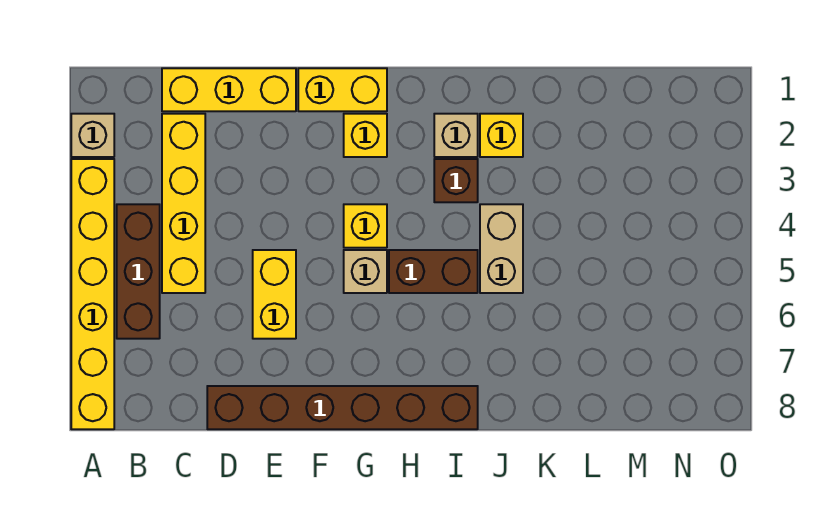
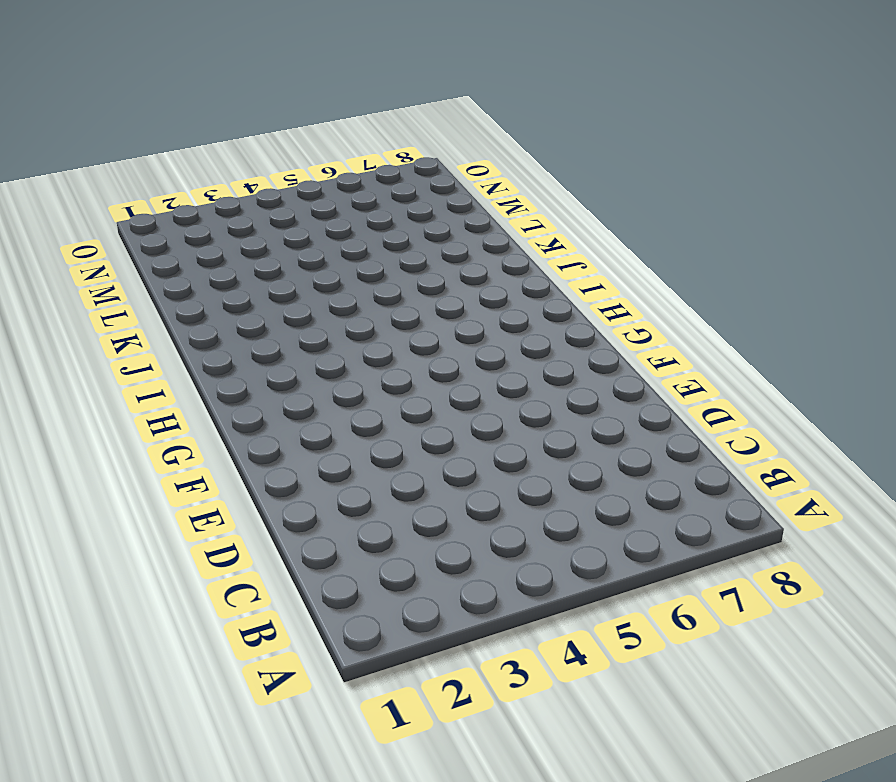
none -> tan brick A2 level 1
none -> yellow brick A3:A8 level 1
none -> brown brick B4:B6 level 1

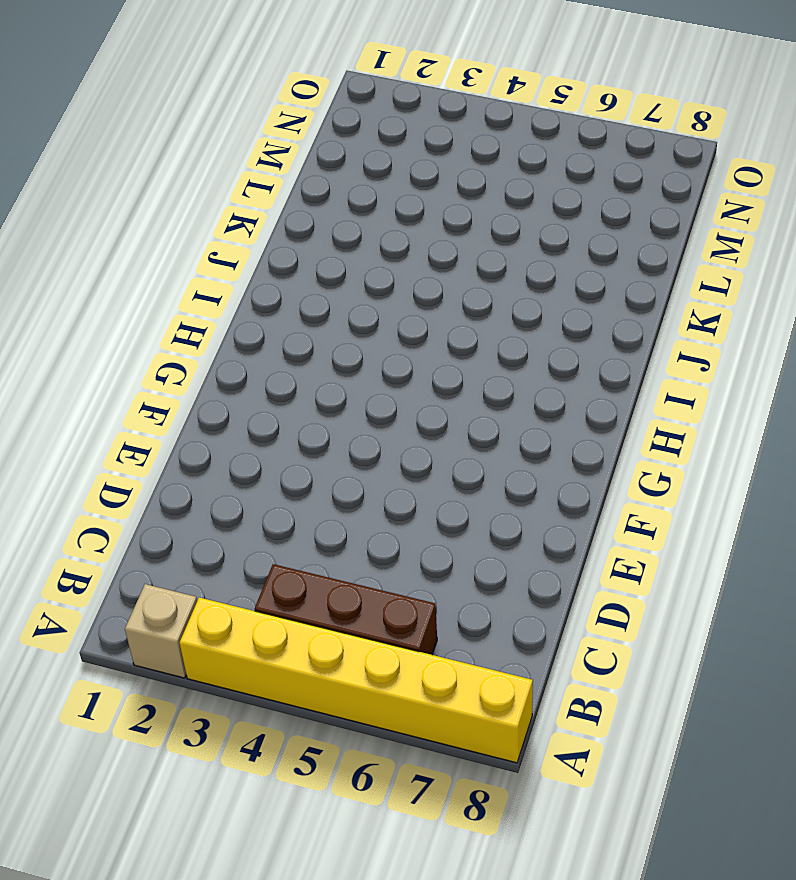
none -> yellow brick C1:E1 level 1
none -> yellow brick C2:C5 level 1
none -> brown brick D8:I8 level 1

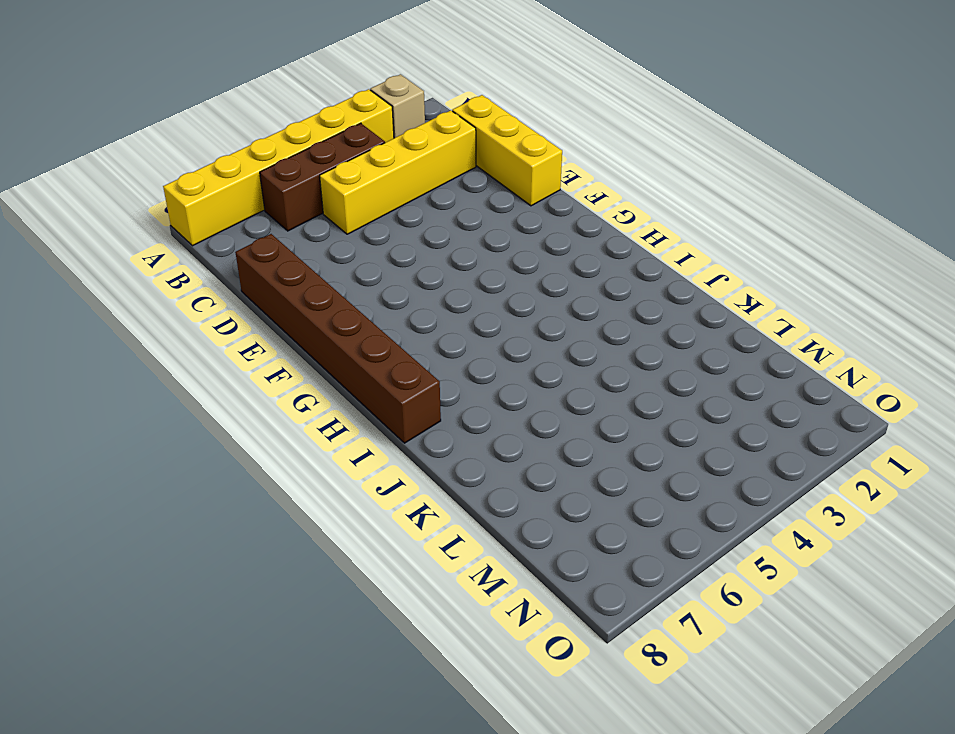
none -> yellow brick E5:E6 level 1
none -> yellow brick F1:G1 level 1
none -> yellow brick G2 level 1

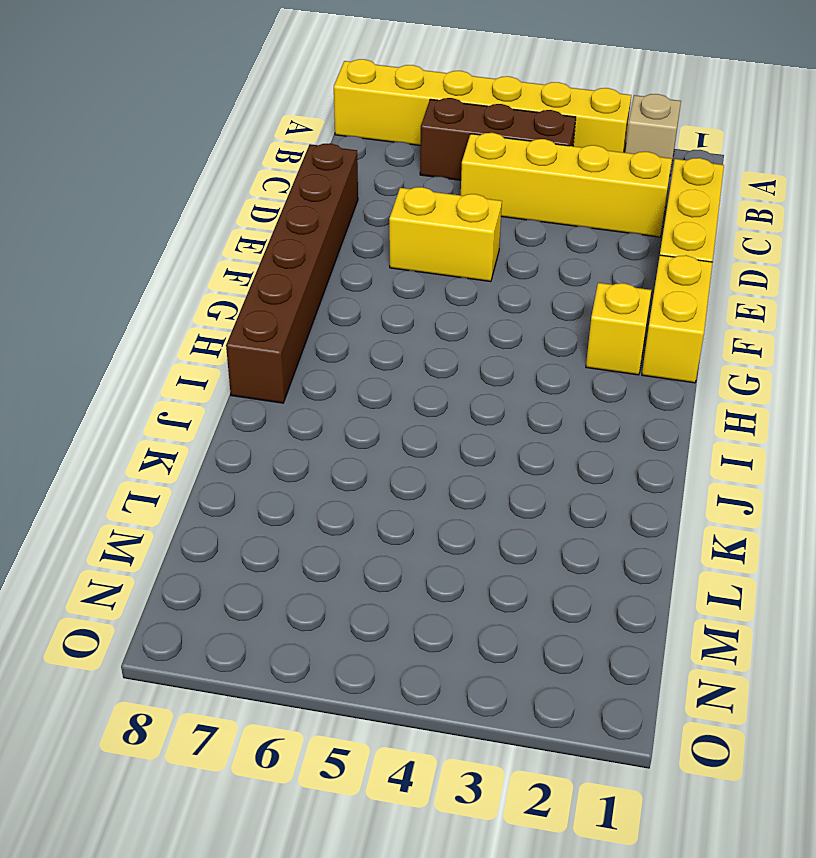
none -> yellow brick G4 level 1
none -> tan brick G5 level 1
none -> brown brick H5:I5 level 1

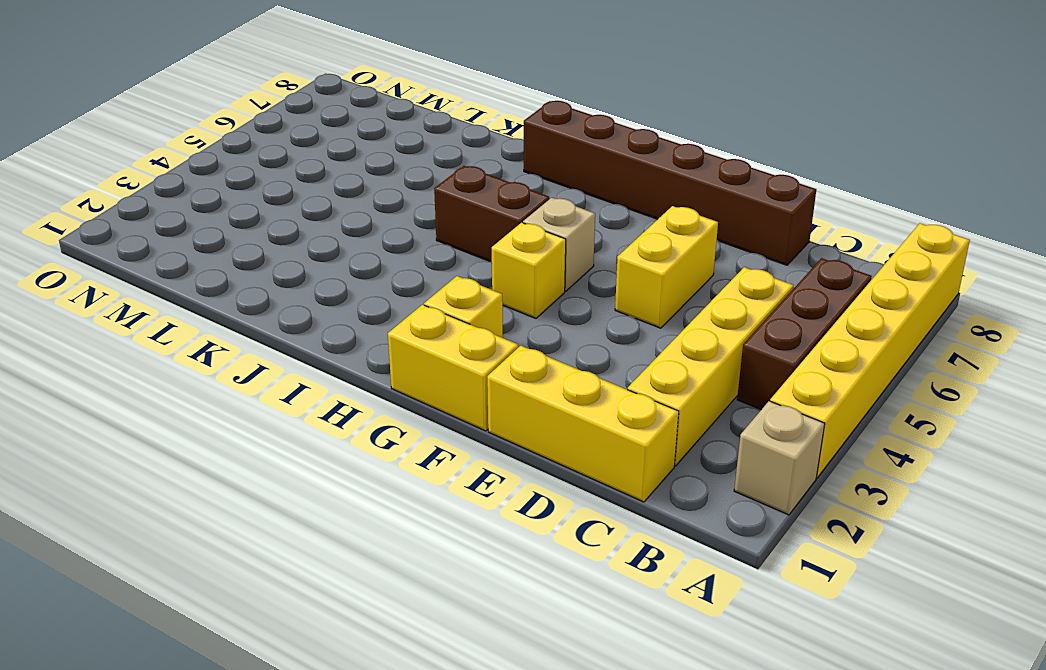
none -> tan brick I2 level 1
none -> brown brick I3 level 1
none -> yellow brick J2 level 1

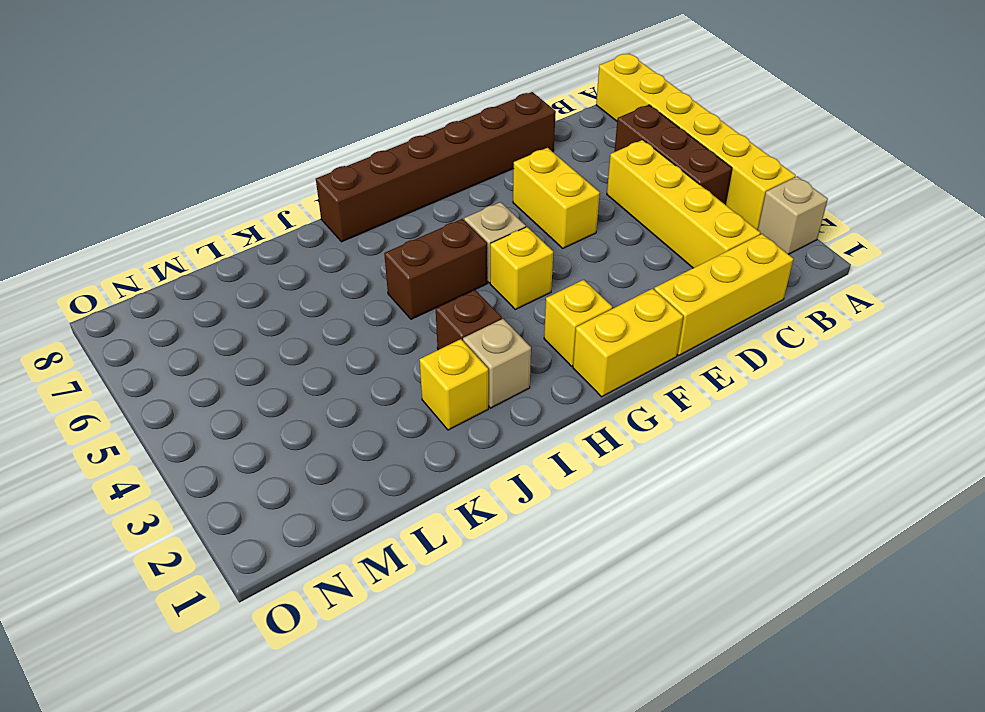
none -> tan brick J4:J5 level 1

